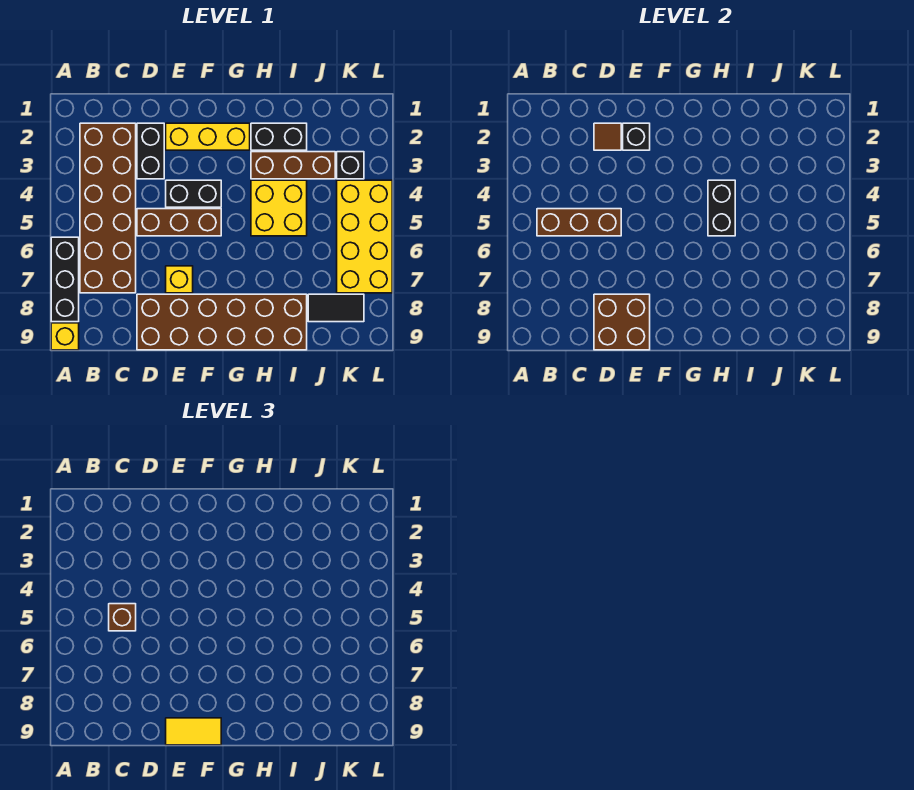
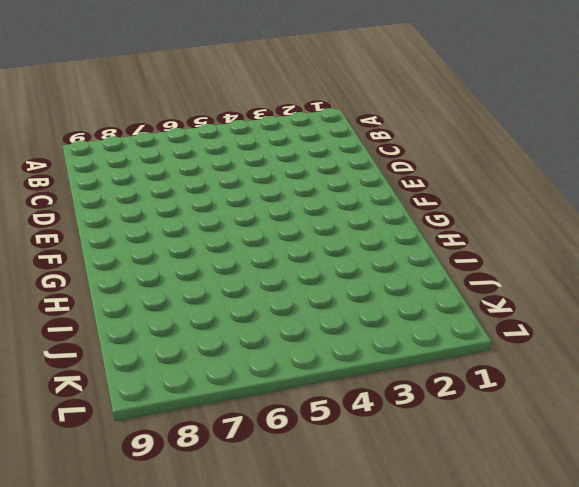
none -> black brick A6:A8 level 1
none -> yellow brick A9 level 1
none -> brown brick B2:C7 level 1

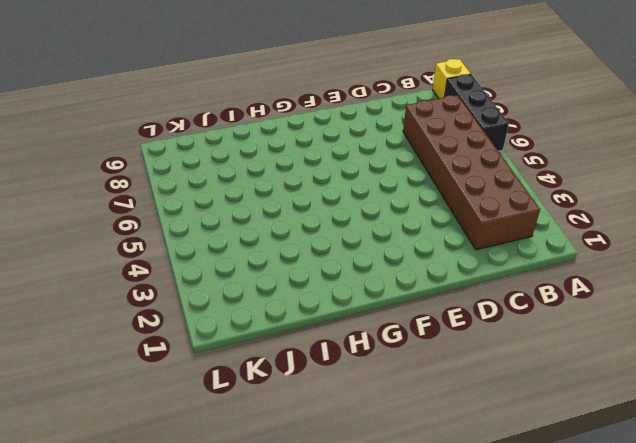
none -> black brick D2:D3 level 1
none -> brown brick D5:F5 level 1
none -> brown brick D8:I9 level 1

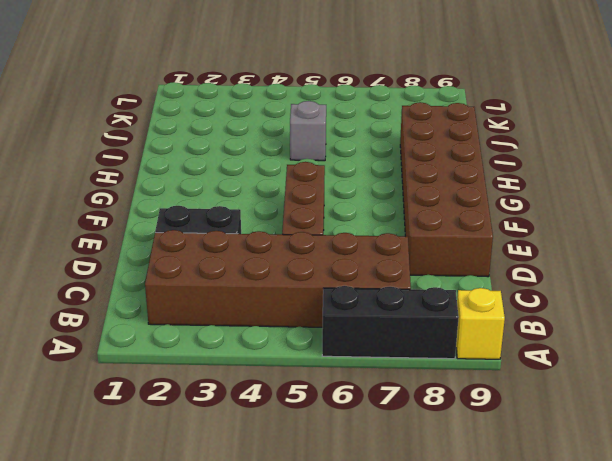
grey brick I5 level 1 -> yellow brick H4:I5 level 1
none -> yellow brick E2:G2 level 1
none -> black brick E4:F4 level 1
none -> yellow brick E7 level 1

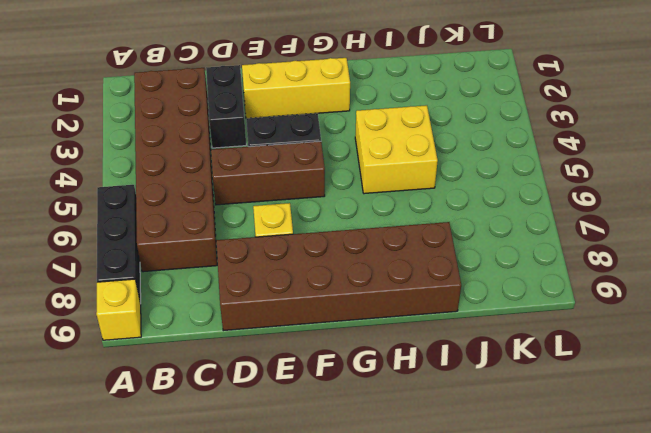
none -> black brick H2:I2 level 1
none -> brown brick H3:J3 level 1
none -> black tile J8:K8 level 1

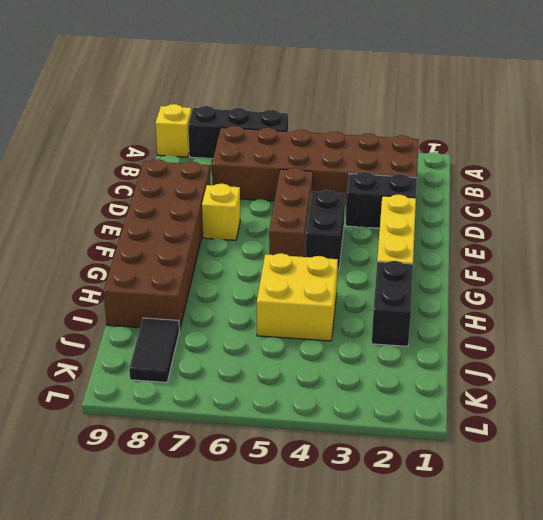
none -> brown brick H3:J3 level 1
none -> black brick K3 level 1
none -> yellow brick K4:L7 level 1

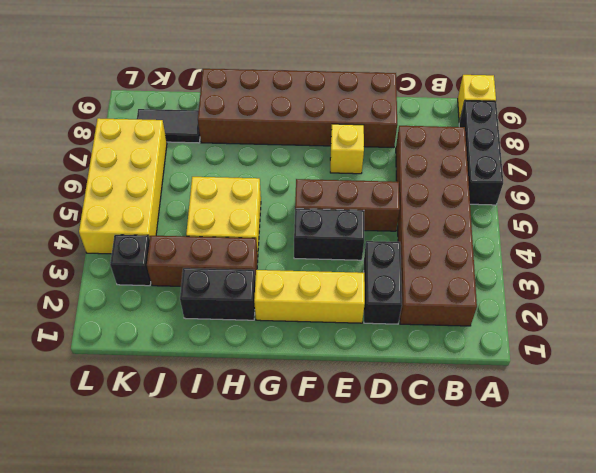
none -> brown brick B5:D5 level 2
none -> brown tile D2 level 2
none -> brown brick D8:E9 level 2

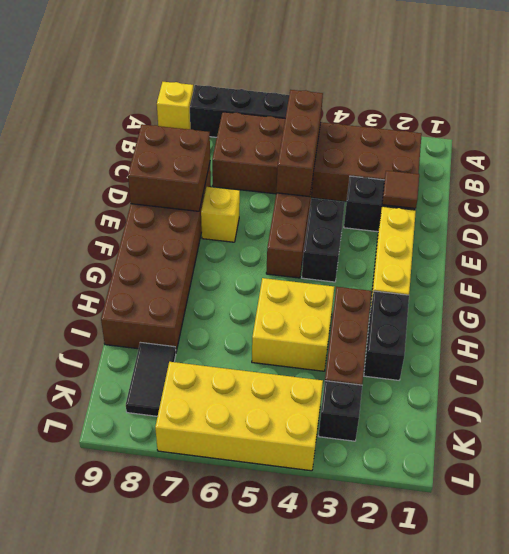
none -> black brick E2 level 2
none -> black brick H4:H5 level 2
none -> brown brick C5 level 3

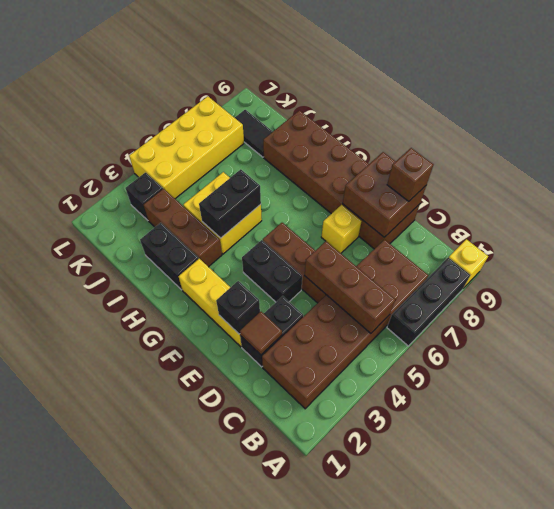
brown brick D9 level 3 -> brown brick C5 level 3
none -> yellow tile E9:F9 level 3

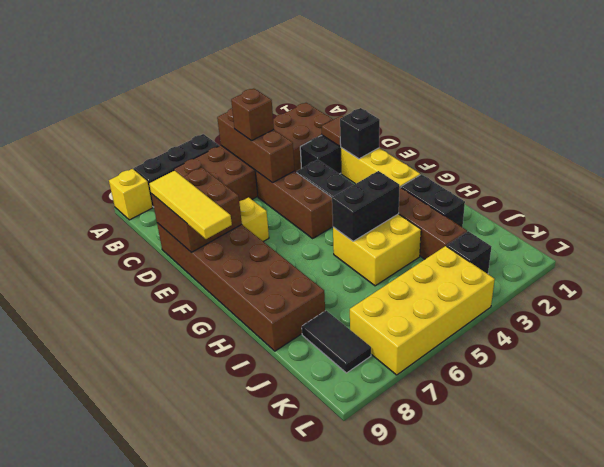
yellow tile D9:F9 level 3 -> yellow tile E9:F9 level 3

